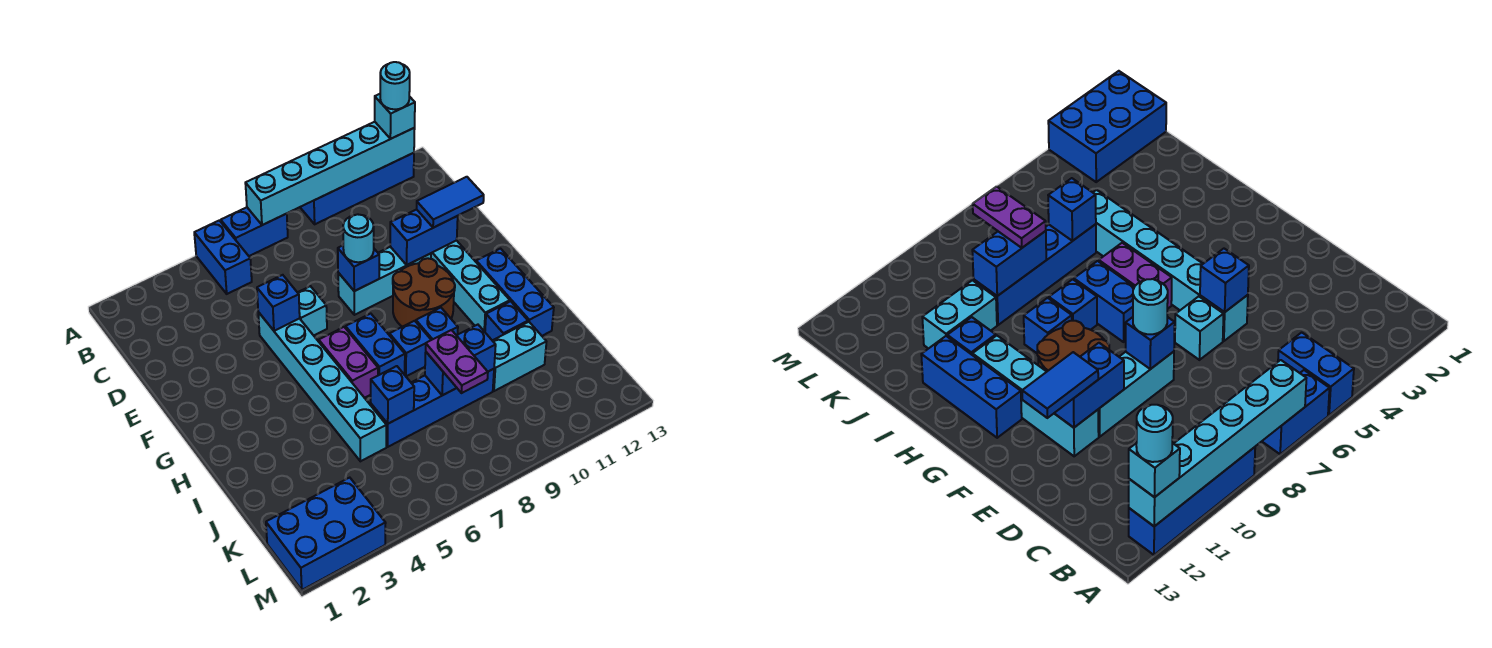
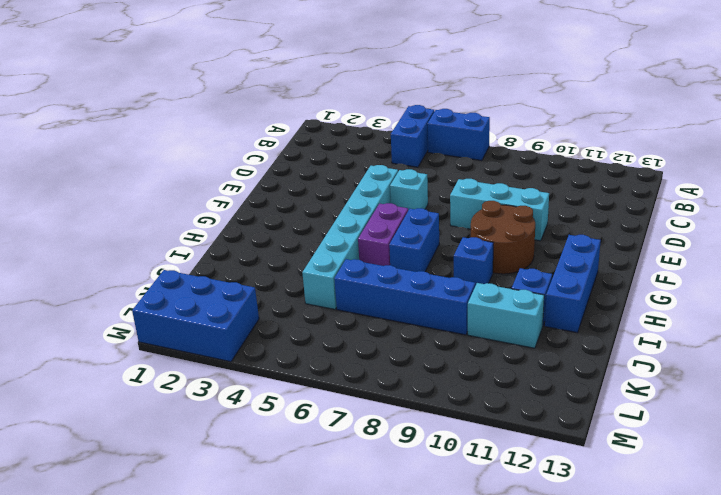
none -> blue brick A9:A12 level 1
none -> cyan brick E11:H11 level 1
none -> blue brick H8 level 1

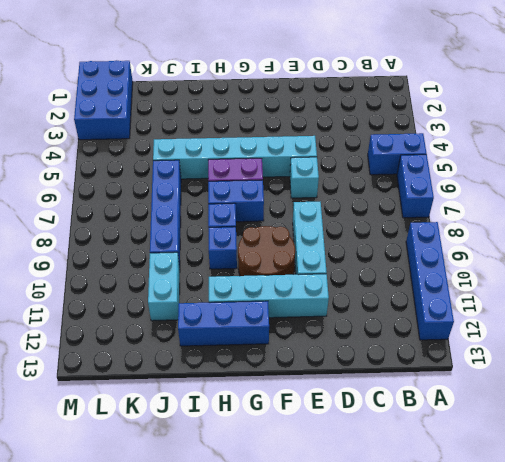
none -> blue brick I11 level 1
none -> cyan brick A7:A12 level 2
none -> blue brick E5 level 2

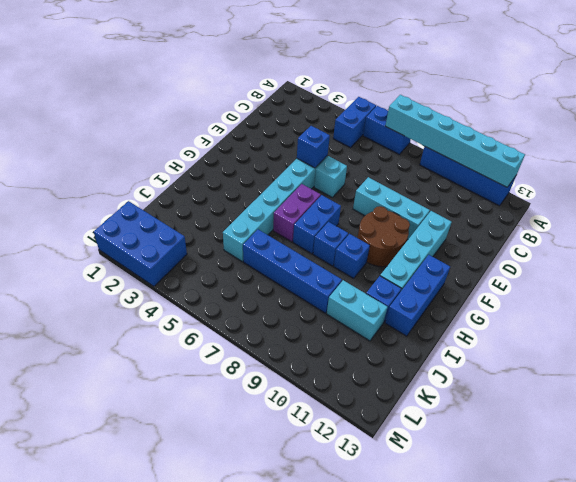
none -> blue brick E8 level 2
none -> blue brick E10:E11 level 2
none -> blue brick J6 level 2

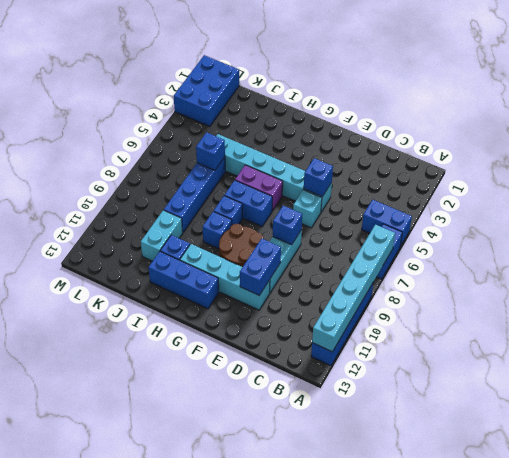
none -> blue brick J8:J9 level 2
none -> cyan brick A12 level 3
none -> cyan round brick E8 level 3

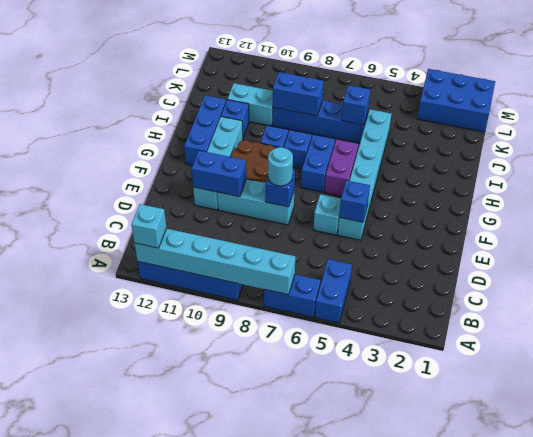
none -> blue tile E11:E12 level 3
none -> purple plate J8:K8 level 3
none -> cyan round brick A12 level 4

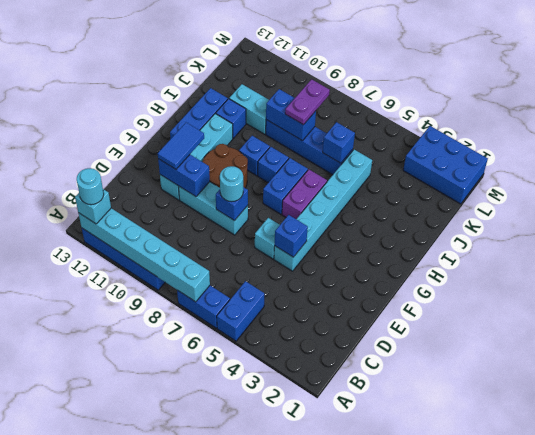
blue tile E11:F11 level 3 -> blue tile E11:E12 level 3

